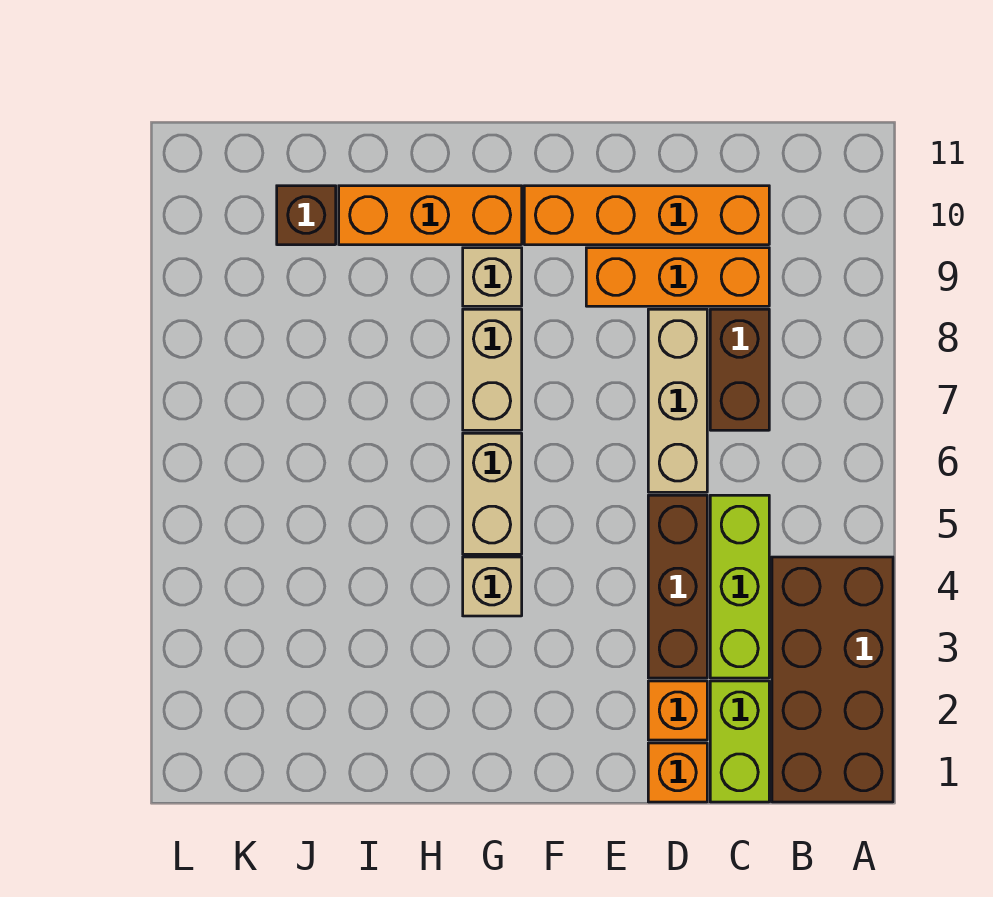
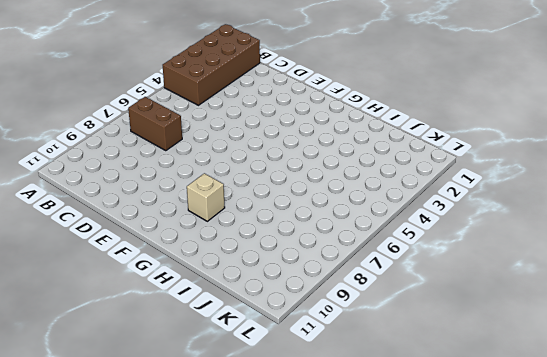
brown brick B7:C7 level 1 -> brown brick C7:C8 level 1
none -> lime brick C1:C2 level 1
none -> lime brick C3:C5 level 1
none -> orange brick C9:E9 level 1

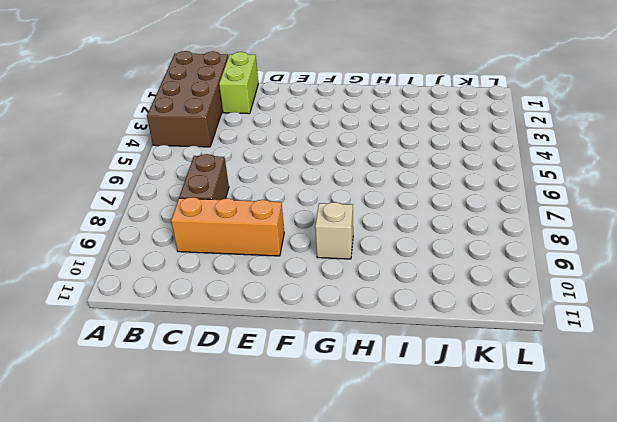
none -> lime brick C3:C5 level 1
none -> orange brick C10:F10 level 1
none -> orange brick D1 level 1

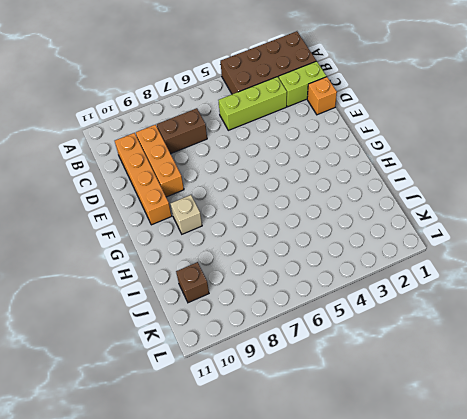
none -> orange brick D2 level 1
none -> brown brick D3:D5 level 1
none -> tan brick D6:D8 level 1

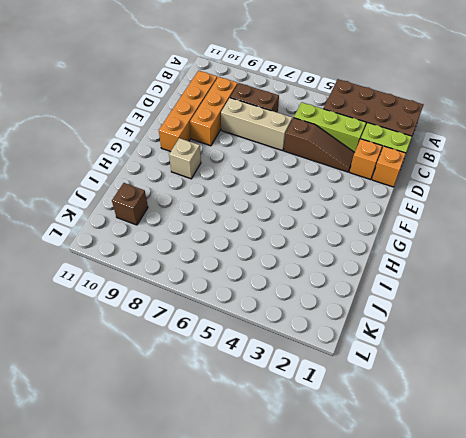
brown slope D3:D5 level 1 top 5 -> brown brick D3:D5 level 1
none -> tan brick G4 level 1
none -> tan brick G5:G6 level 1
none -> tan brick G7:G8 level 1

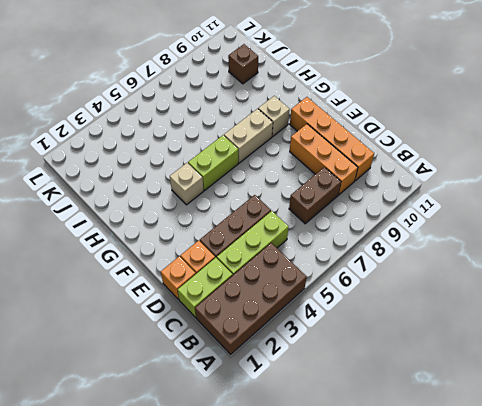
lime brick G5:G6 level 1 -> tan brick G5:G6 level 1
none -> tan brick D6:D8 level 1
none -> orange brick G10:I10 level 1

